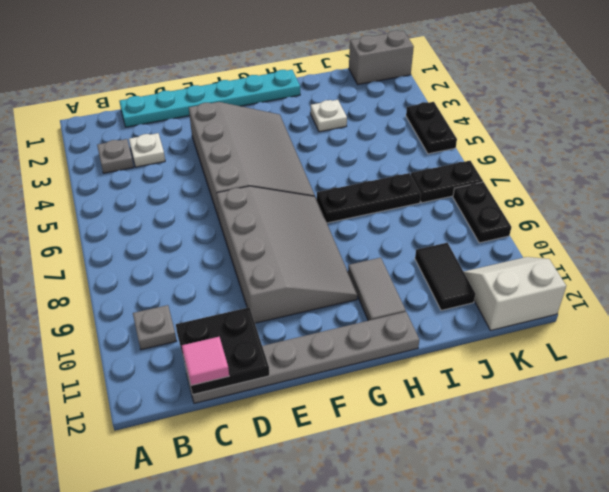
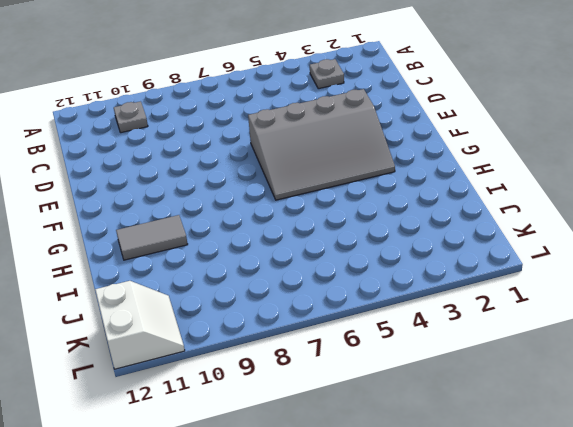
none -> cyan plate C1:H1 level 1
none -> white plate C3 level 1
none -> grey plate C12:H12 level 1

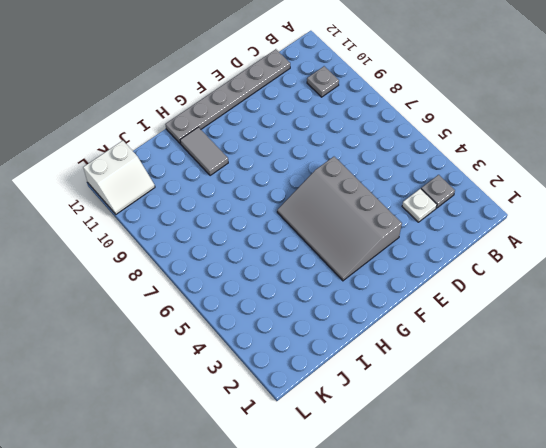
none -> cyan plate C1:H1 level 1
none -> grey slope E7:G10 level 1 top E
none -> black plate H7:J7 level 1

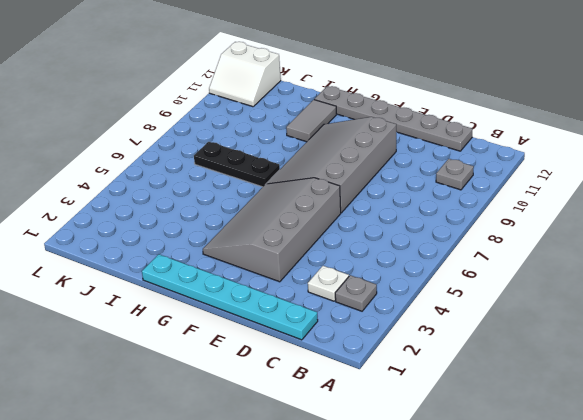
none -> white plate I3 level 1
none -> black tile J10:J11 level 1
none -> grey brick K1:L1 level 1

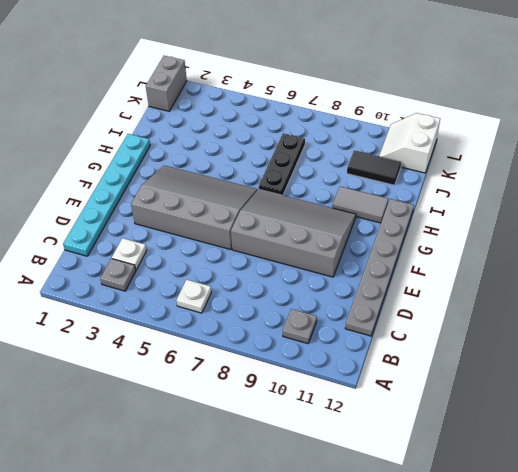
white plate B6 level 1 -> white plate I3 level 1
none -> black plate K7:L7 level 1
none -> black plate L4:L5 level 1
none -> black plate L8:L9 level 1

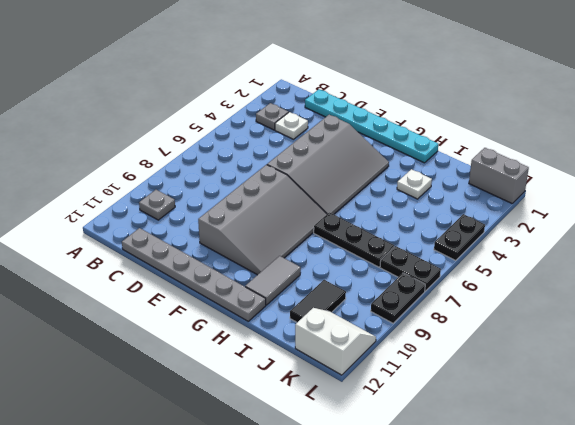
none -> black plate C11:D12 level 2
none -> pink tile C12 level 3

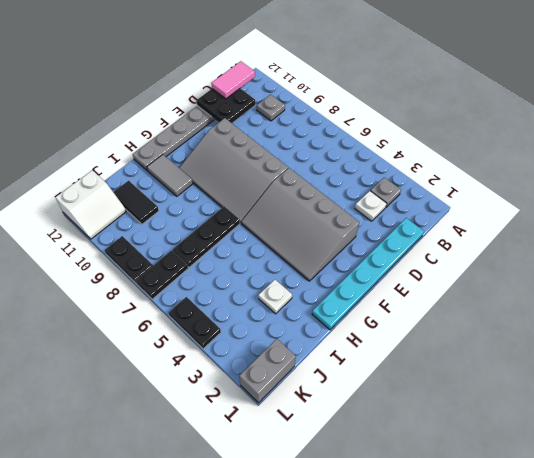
pink tile B12:C12 level 3 -> pink tile C12 level 3

